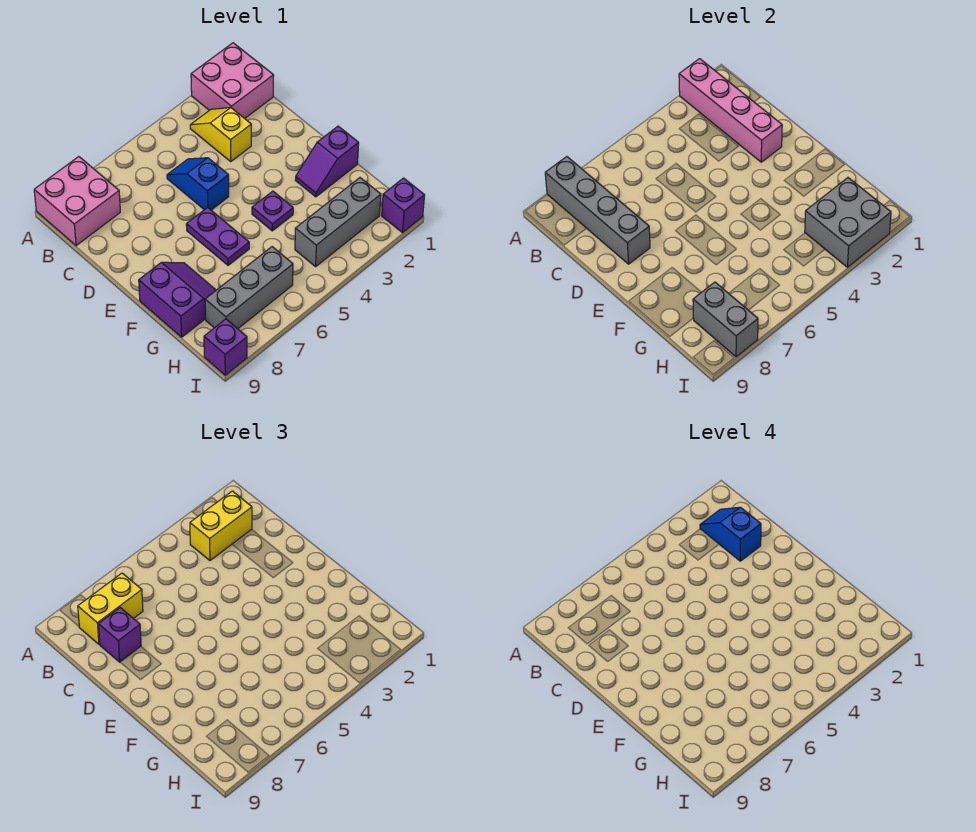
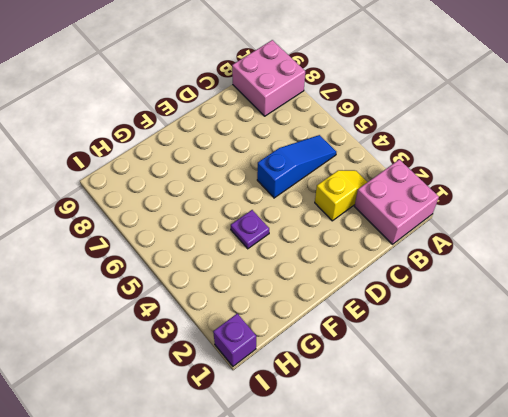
blue slope B5:D5 level 1 top D -> blue slope C5:D5 level 1 top D
none -> purple plate E6:F6 level 1
none -> purple slope F1:F2 level 1 top 1
none -> purple slope F8:G9 level 1 top 9

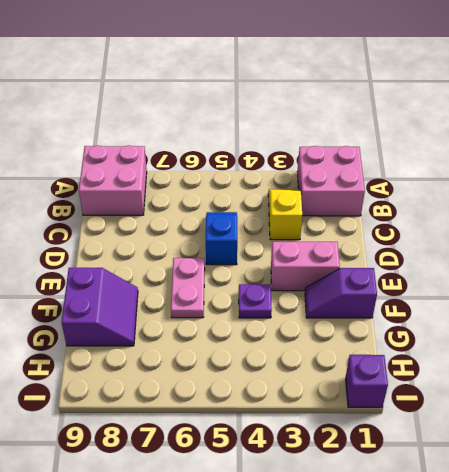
pink brick E2:E3 level 1 -> none
pink plate E6:F6 level 1 -> purple plate E6:F6 level 1
none -> grey brick H2:H4 level 1
none -> grey brick H6:H8 level 1
none -> purple brick I9 level 1

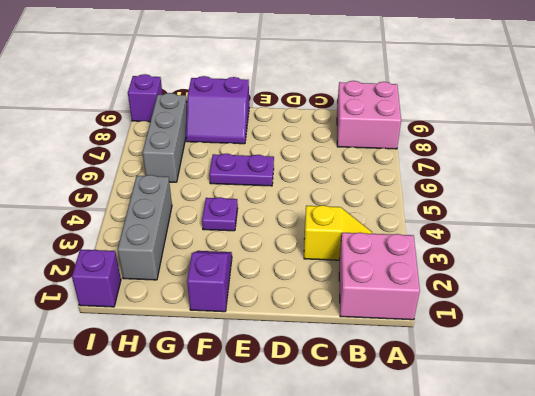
none -> blue slope C5:D5 level 1 top D
none -> pink brick A2:D2 level 2
none -> grey brick A8:D8 level 2

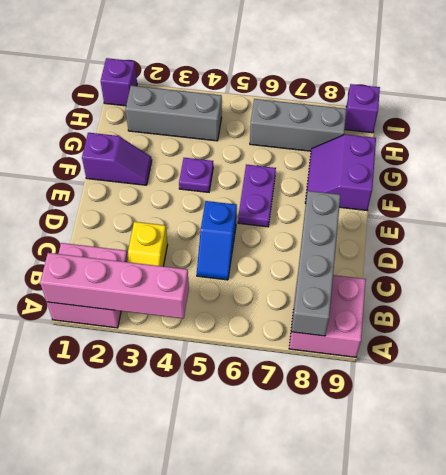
pink brick A1:A4 level 2 -> pink brick A2:D2 level 2
none -> grey brick H2:I3 level 2
none -> grey brick H8:I8 level 2
none -> yellow brick B2:B3 level 3

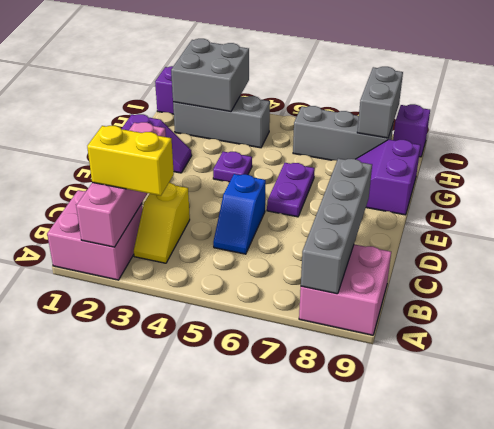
none -> yellow brick B7:B8 level 3
none -> purple brick C8 level 3
none -> blue slope B2:C2 level 4 top C

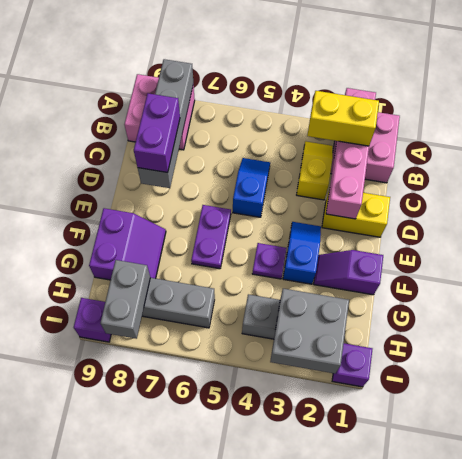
purple brick C8:D8 level 3 -> purple brick C8 level 3
yellow brick D1:D2 level 1 -> yellow brick B7:B8 level 3
blue slope E3:F3 level 1 top F -> blue slope B2:C2 level 4 top C

